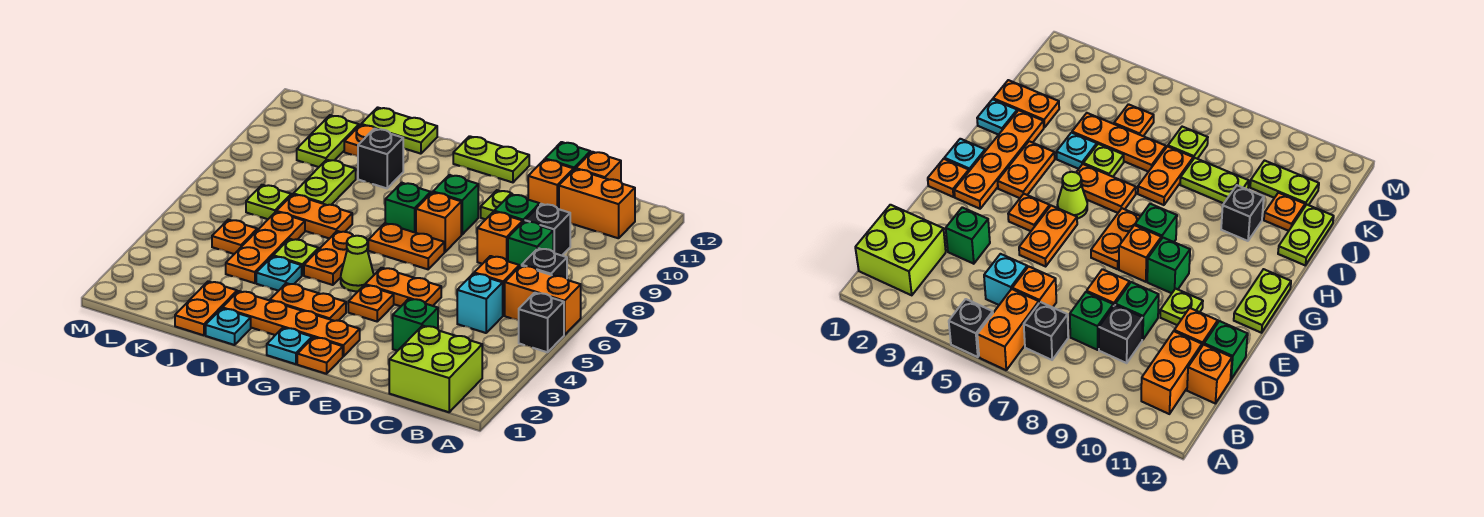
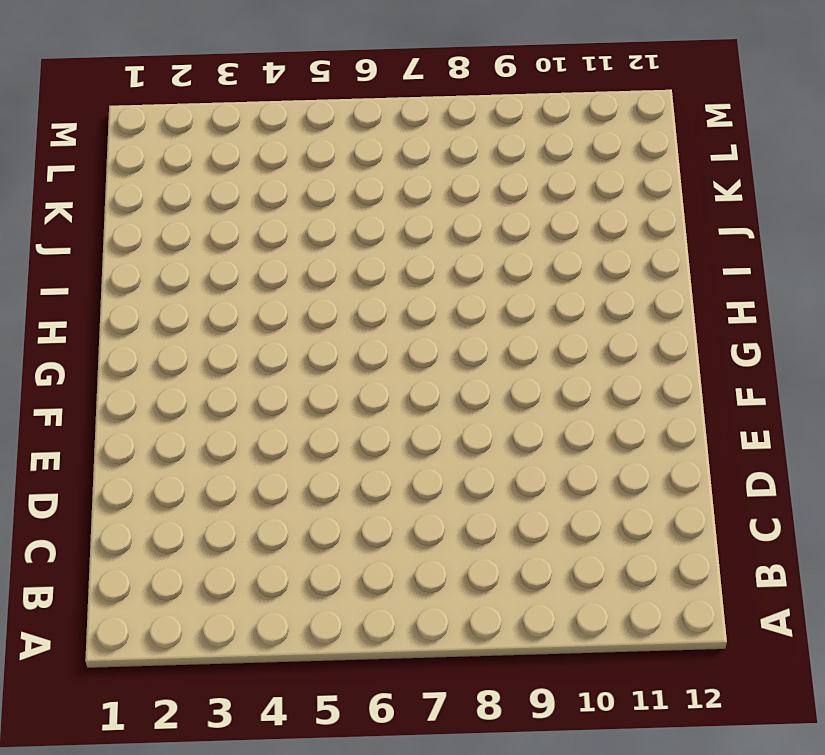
none -> black brick A5 level 1
none -> orange brick A6:B6 level 1
none -> lime brick B1:C2 level 1
none -> black brick B7 level 1

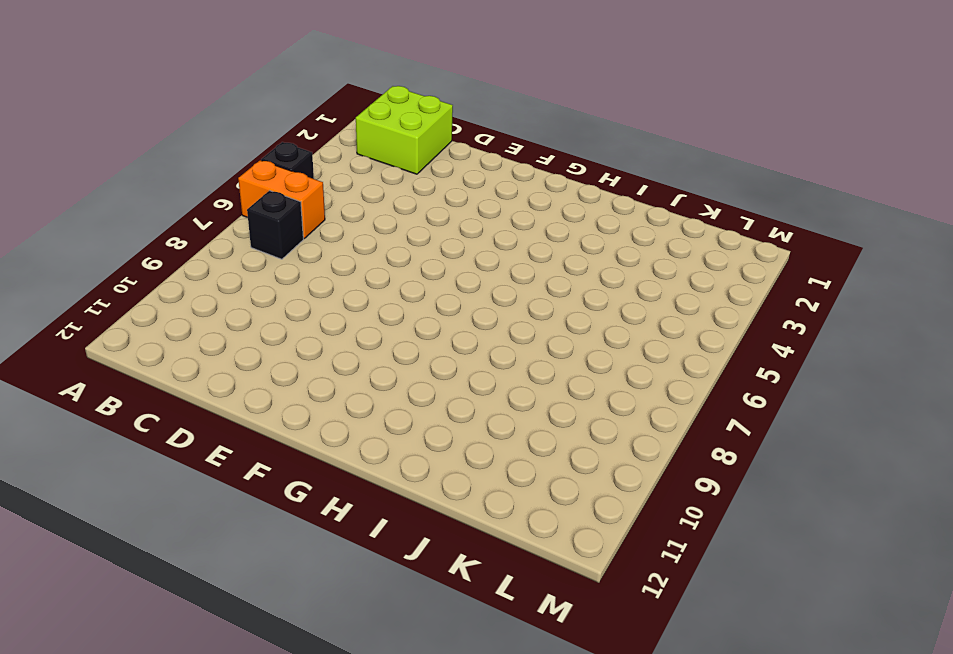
none -> orange brick B11:C11 level 1
none -> cyan brick C5 level 1
none -> orange brick C6 level 1
none -> green brick C8 level 1

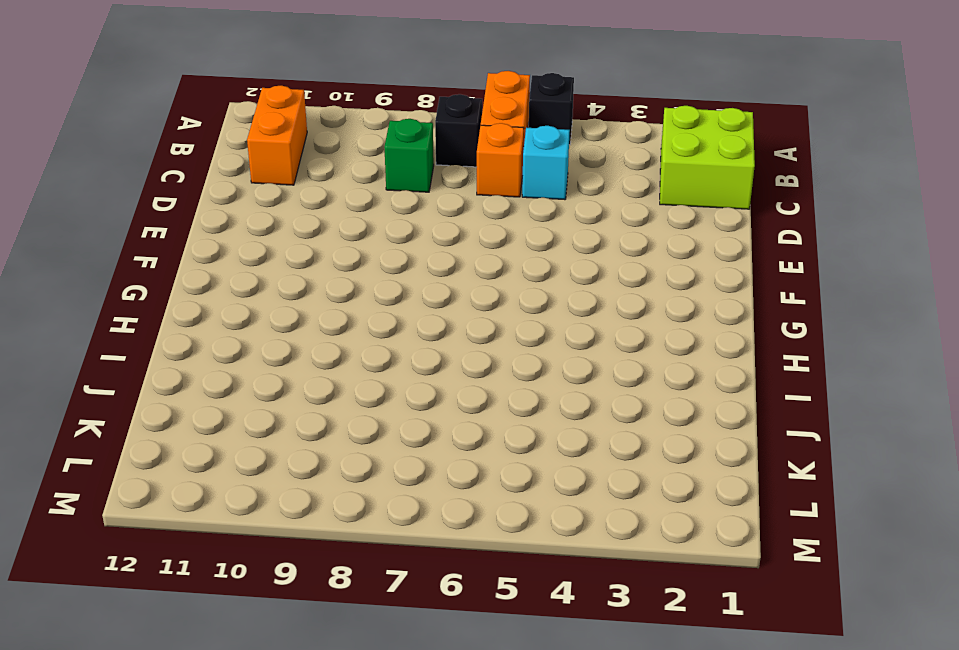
none -> black brick C9 level 1
none -> orange brick C12 level 1
none -> green brick D3 level 1
none -> orange brick D8 level 1

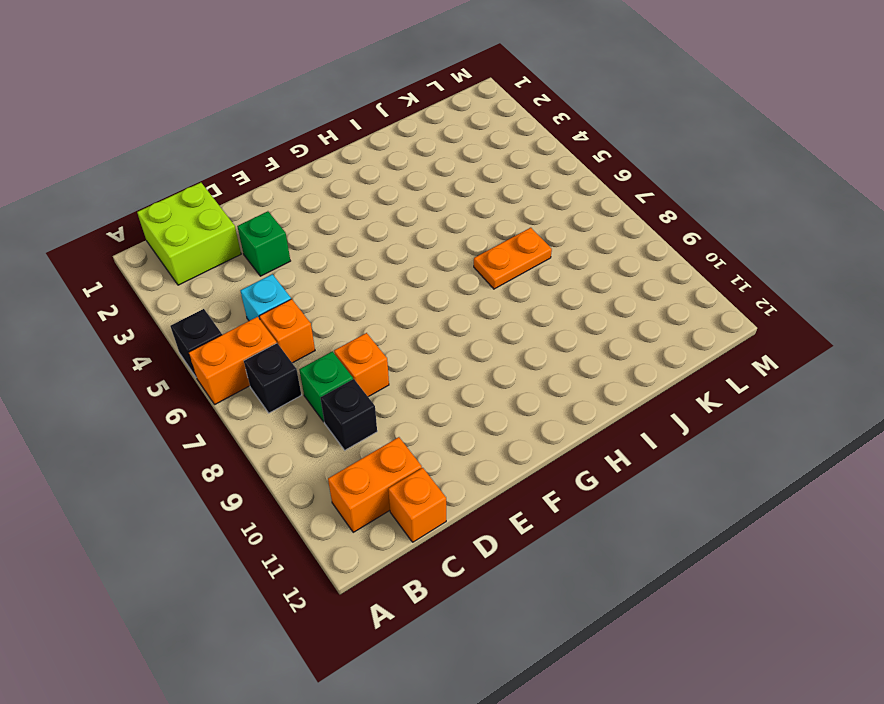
none -> green brick D9 level 1
none -> orange brick D11 level 1
none -> green brick D12 level 1
none -> orange plate E5:F5 level 1

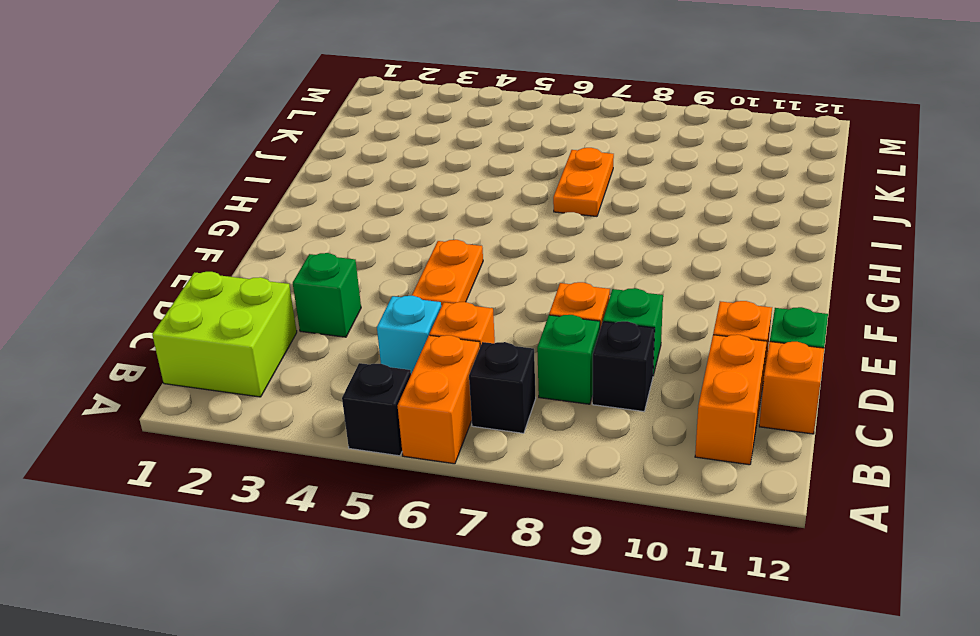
none -> lime plate E10 level 1
none -> orange plate F1 level 1
none -> orange plate F2:I2 level 1
none -> orange plate F4 level 1

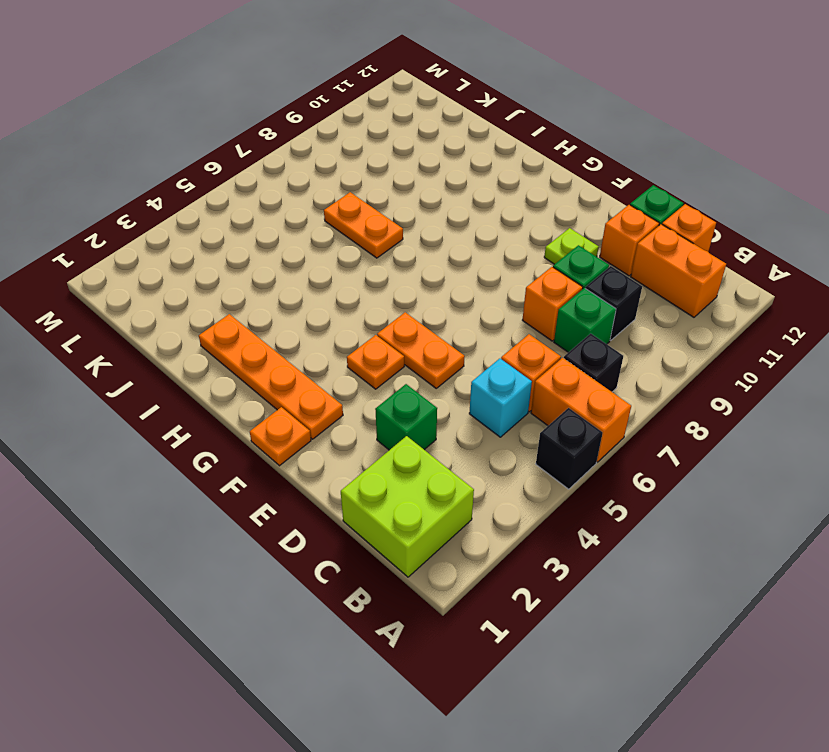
none -> orange plate F7:G7 level 1
none -> orange brick F8 level 1
none -> green brick F9 level 1
none -> lime plate F12:G12 level 1

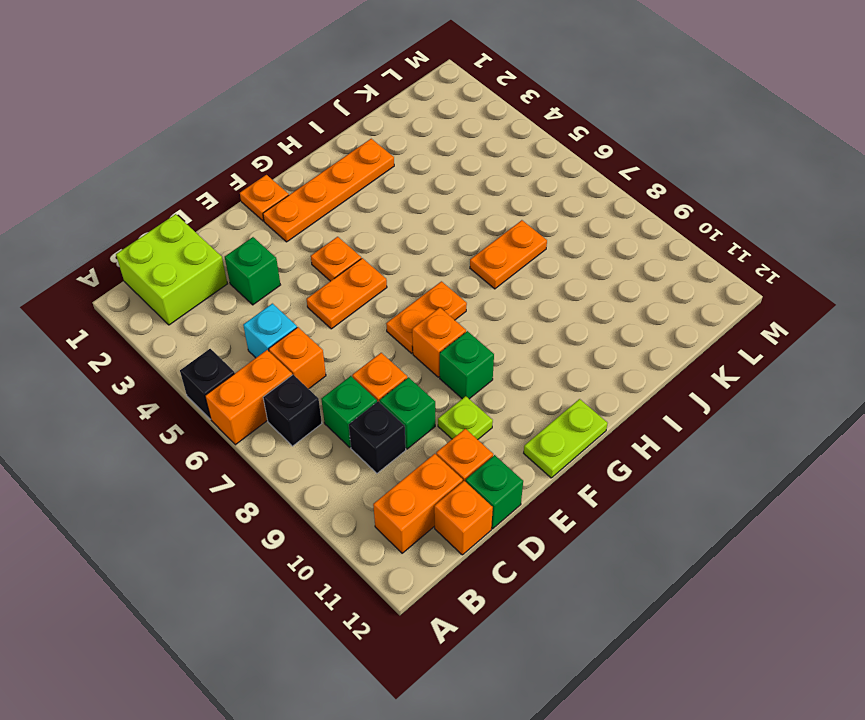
none -> cyan plate G1 level 1
none -> orange plate G3:H3 level 1
none -> lime cone G5 level 1
none -> green brick G8 level 1

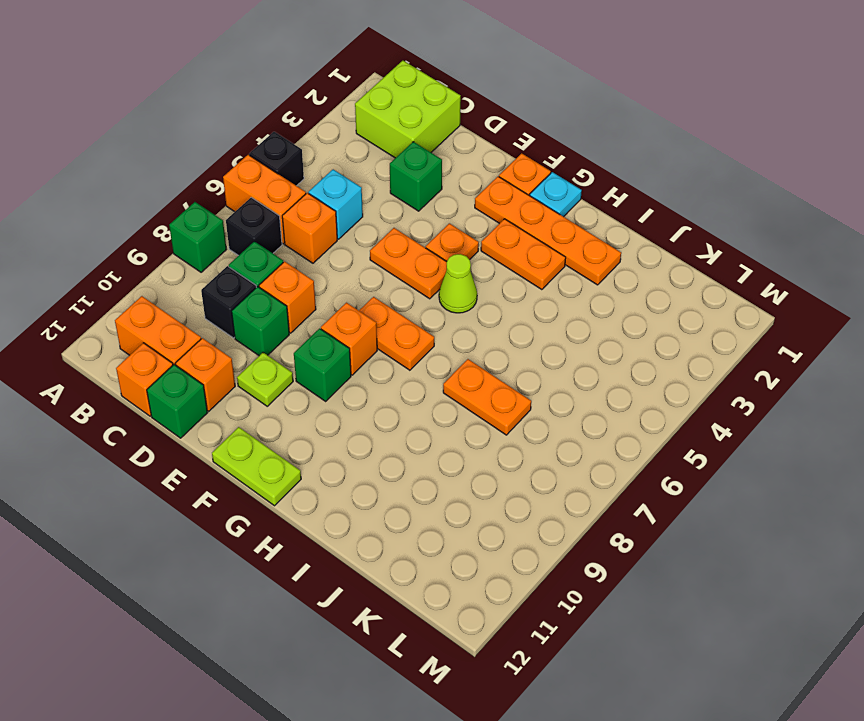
green brick A8 level 1 -> green brick G8 level 1
none -> orange plate H5:H6 level 1
none -> cyan plate I1 level 1
none -> cyan plate I4 level 1
none -> lime plate I5 level 1

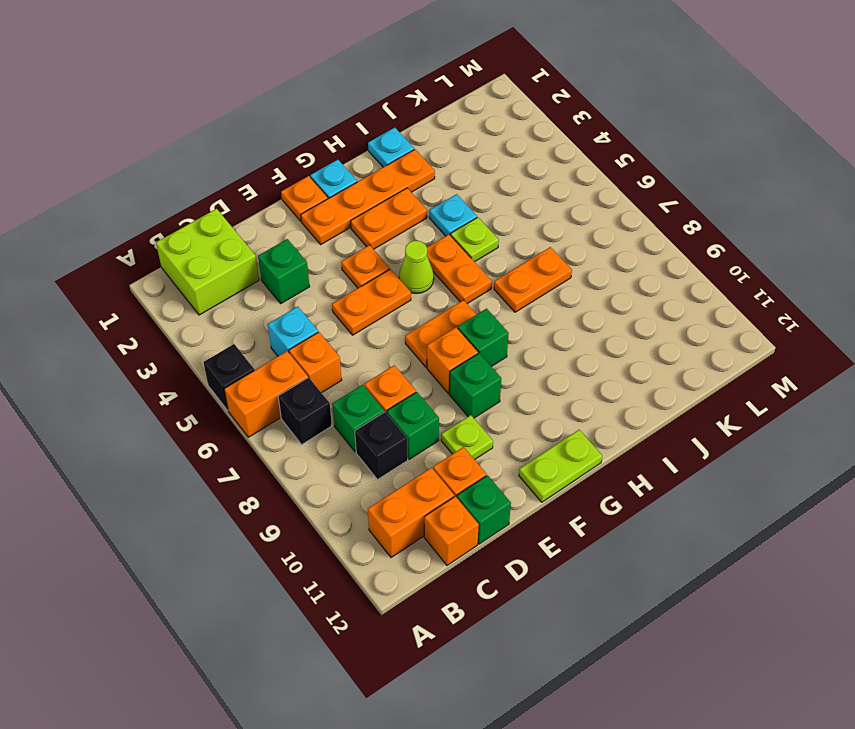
none -> black brick I10 level 1
none -> lime plate I12:J12 level 1
none -> orange plate J1:J2 level 1
none -> orange plate J4:J6 level 1

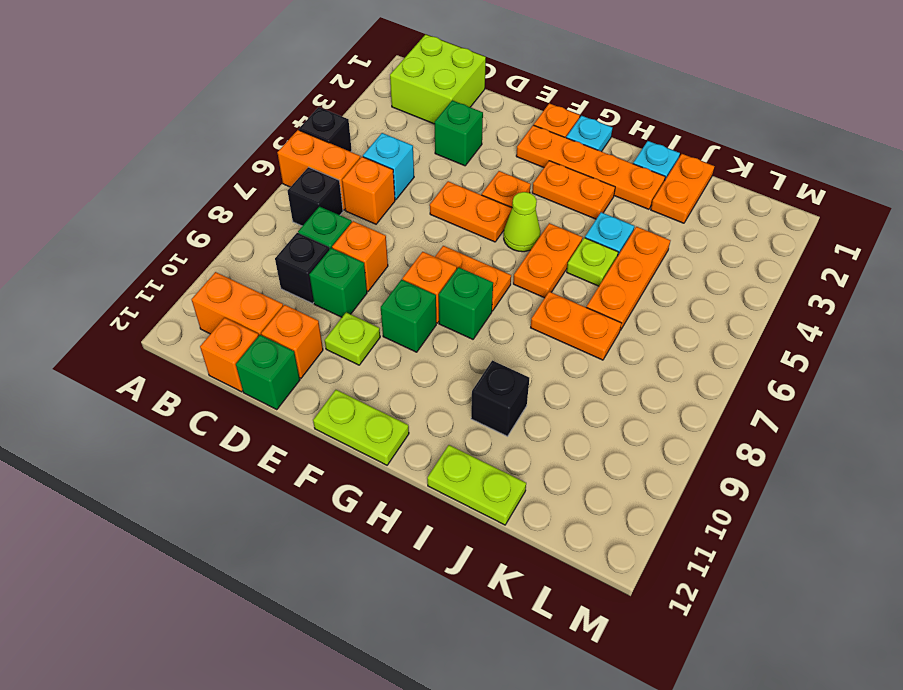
none -> lime plate J8:J9 level 1
none -> orange plate J11 level 1
none -> orange plate K5 level 1
none -> lime plate K7 level 1

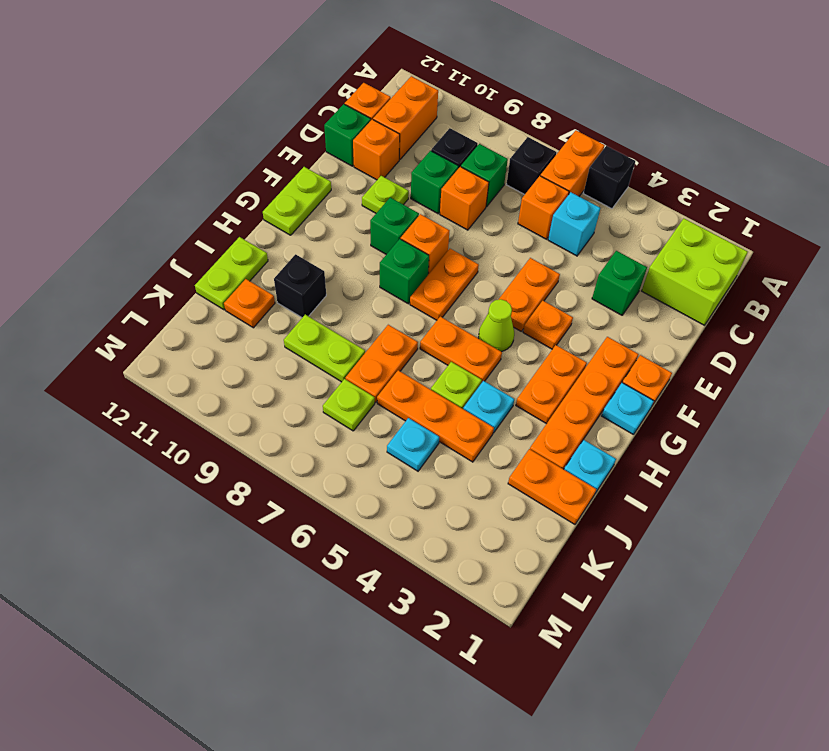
cyan plate K5 level 1 -> orange plate K5 level 1
none -> lime plate K10:K11 level 1

